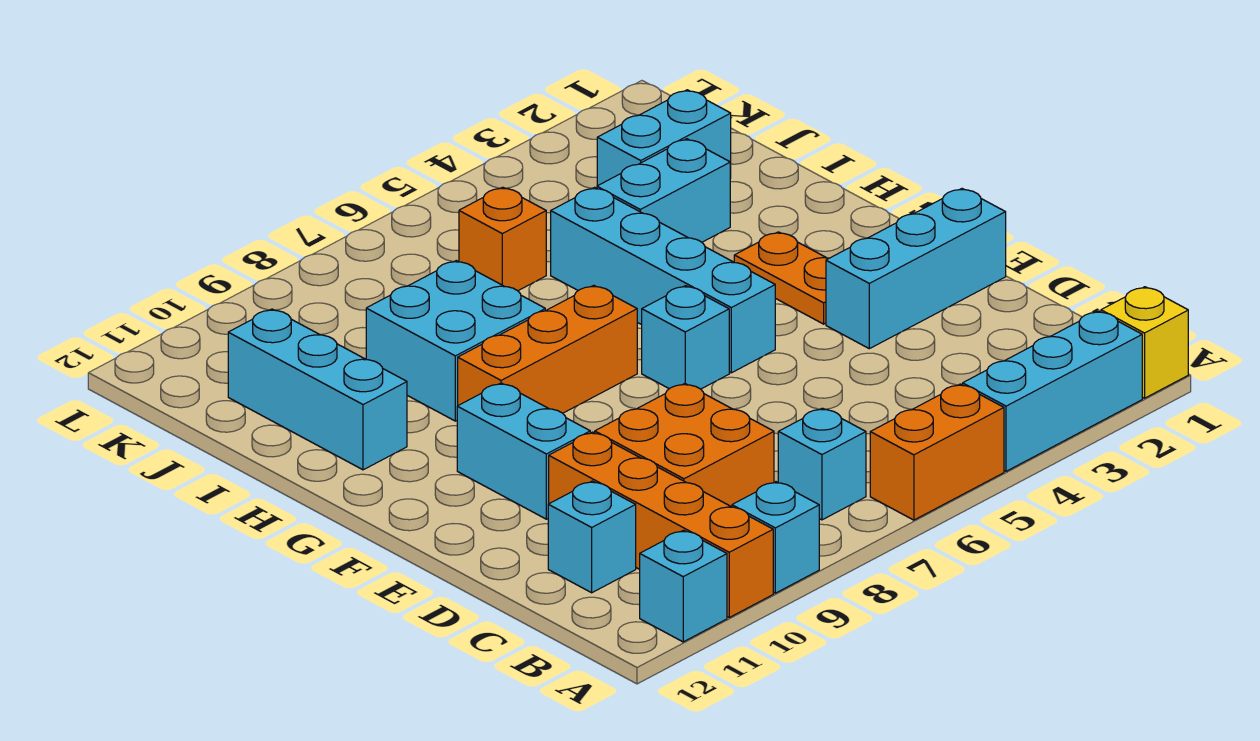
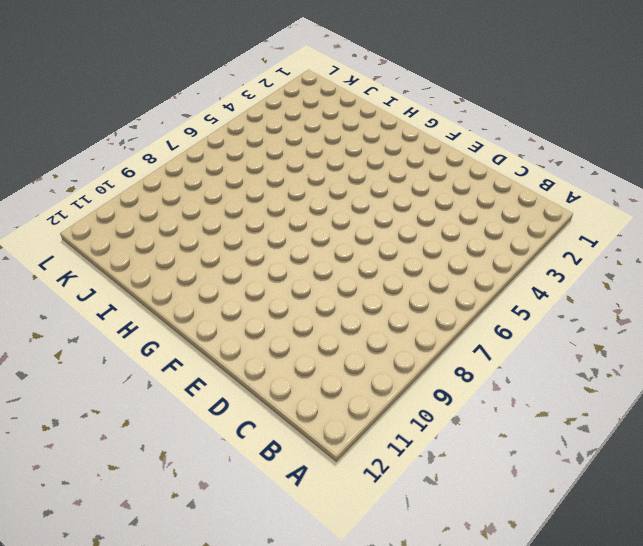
none -> yellow brick A1 level 1
none -> cyan brick A2:A4 level 1
none -> orange brick A5:A6 level 1

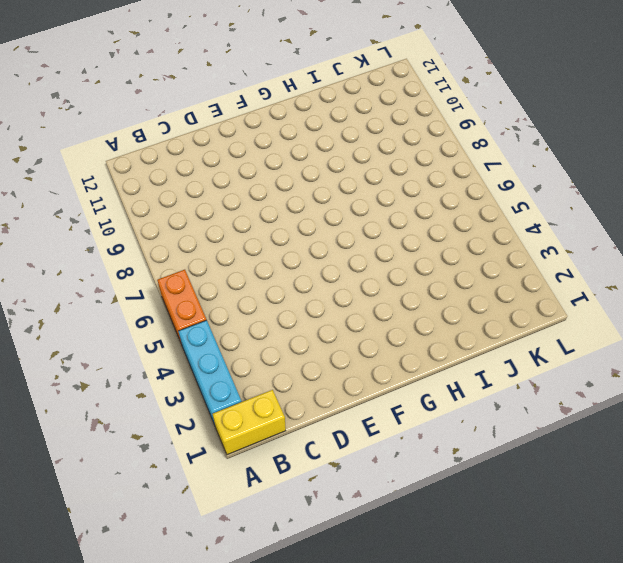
yellow brick A1:B1 level 1 -> yellow brick A1 level 1
none -> cyan brick A9 level 1
none -> orange brick A10:D10 level 1
none -> cyan brick A11 level 1

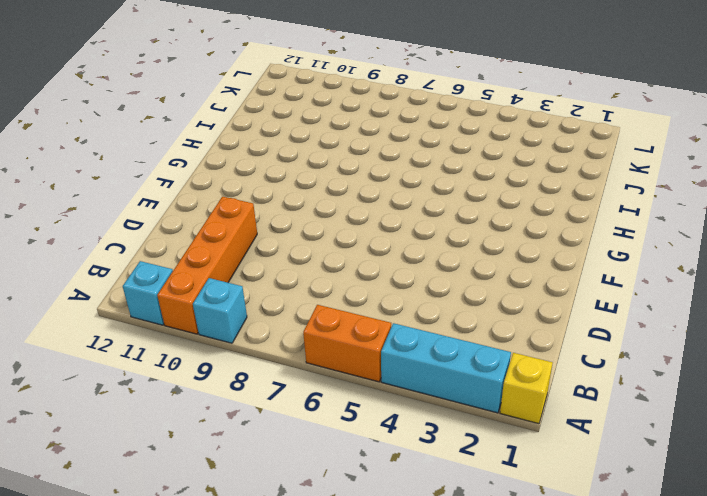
none -> cyan brick B7 level 1
none -> orange brick C8:D9 level 1
none -> cyan brick C11 level 1

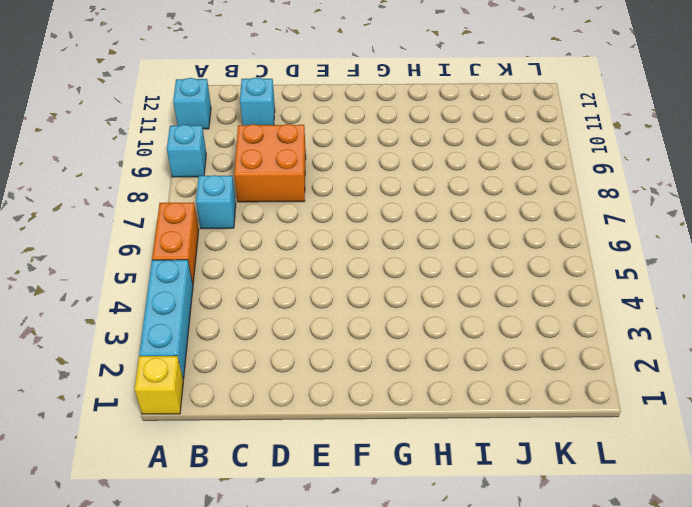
none -> orange brick A10:D10 level 1
none -> cyan brick E1:E3 level 1
none -> cyan brick E10:F10 level 1

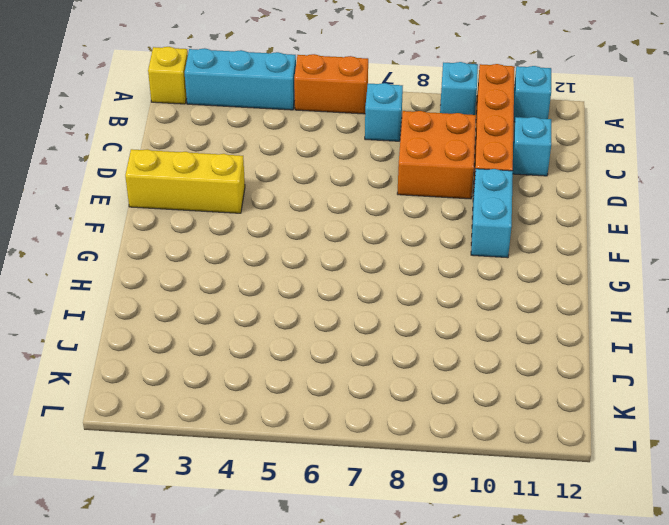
yellow brick E1:E3 level 1 -> cyan brick E1:E3 level 1
none -> orange plate F3:G3 level 1
none -> cyan brick F5:I5 level 1
none -> cyan brick F6 level 1

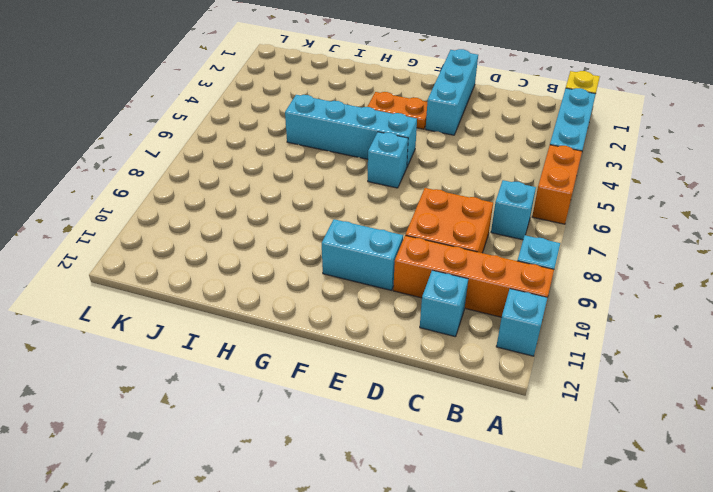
none -> orange brick G7:G9 level 1
none -> cyan brick H8:I9 level 1
none -> cyan brick H11:J11 level 1

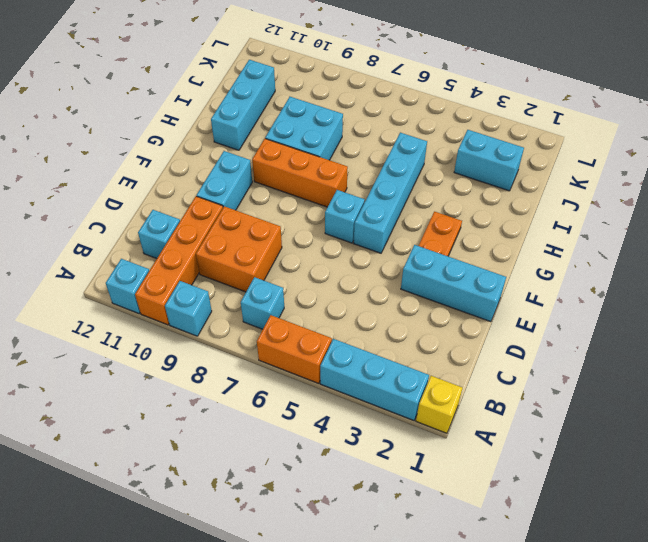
none -> cyan brick I3:I4 level 1
none -> orange brick J6 level 1

